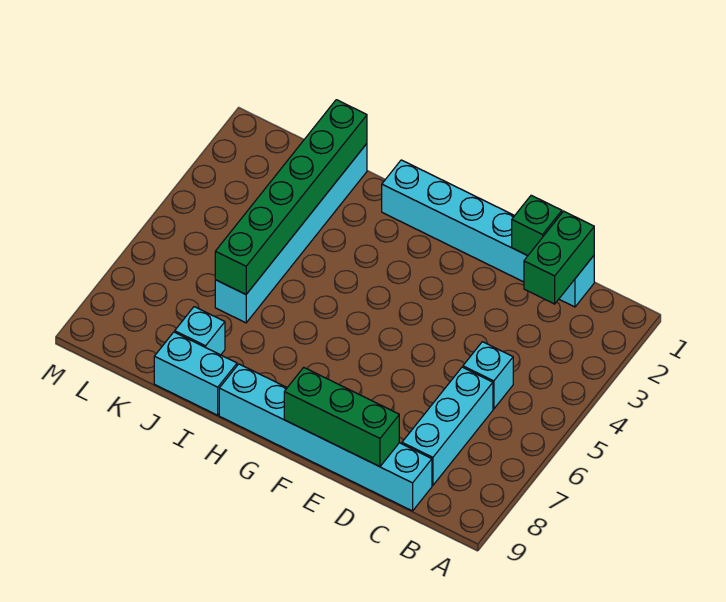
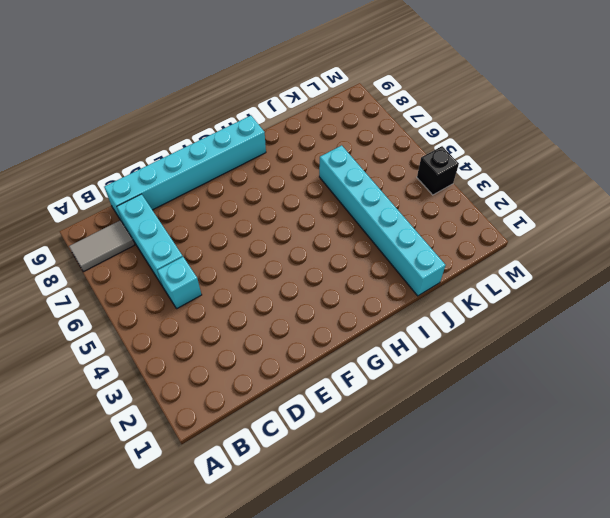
grey tile A8:B8 level 1 -> none
black brick M4 level 1 -> none
none -> cyan brick C1:H1 level 1
none -> cyan brick I9:J9 level 1

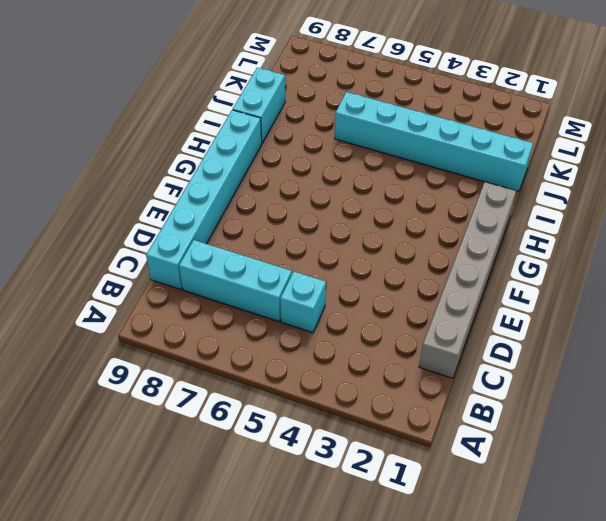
grey brick C1:H1 level 1 -> cyan brick C1:H1 level 1
none -> cyan brick J8 level 1
none -> green brick C1:C2 level 2

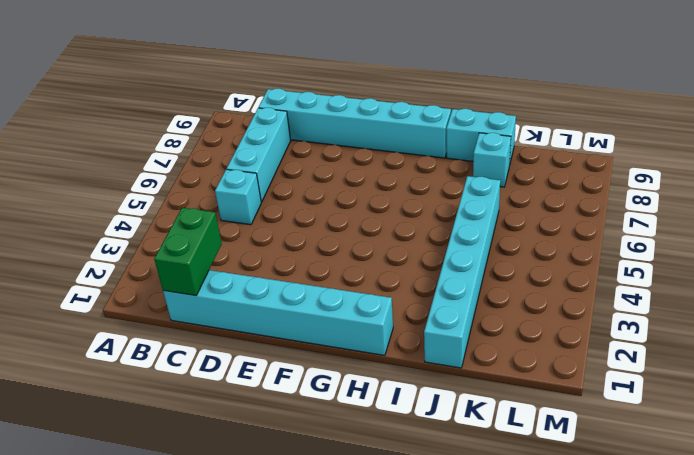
none -> green brick D1 level 2
none -> green brick D9:F9 level 2

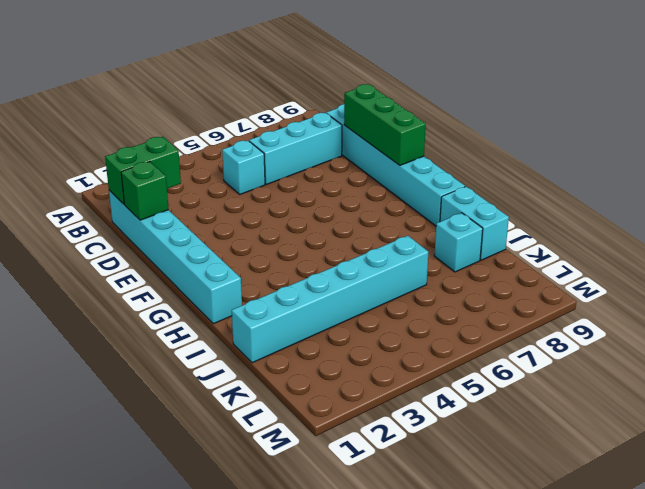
none -> green brick J1:J6 level 2

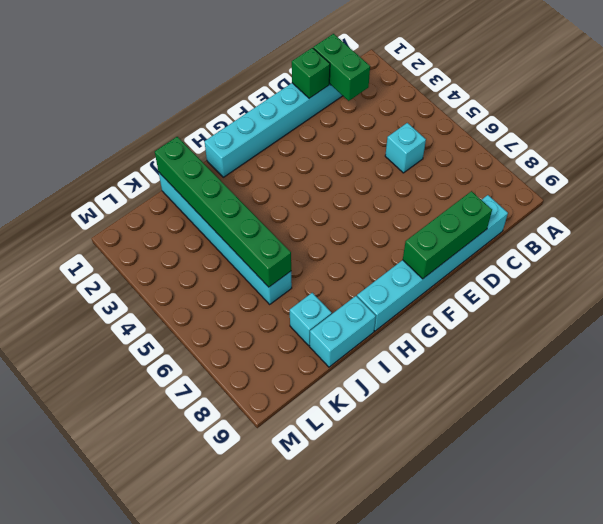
none -> cyan brick C6:C8 level 1

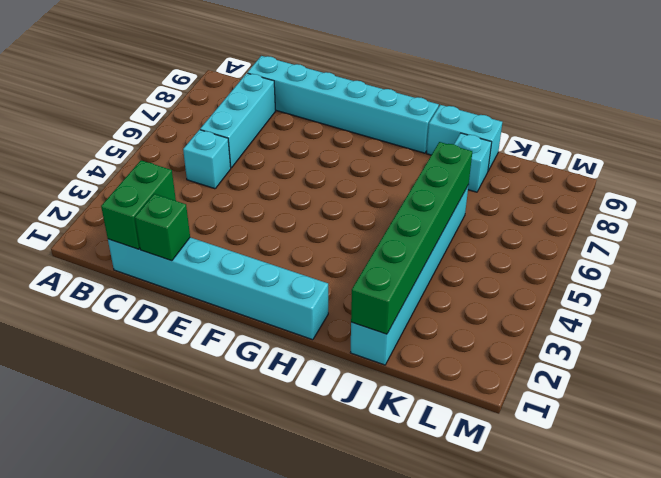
none -> green brick D9:F9 level 2

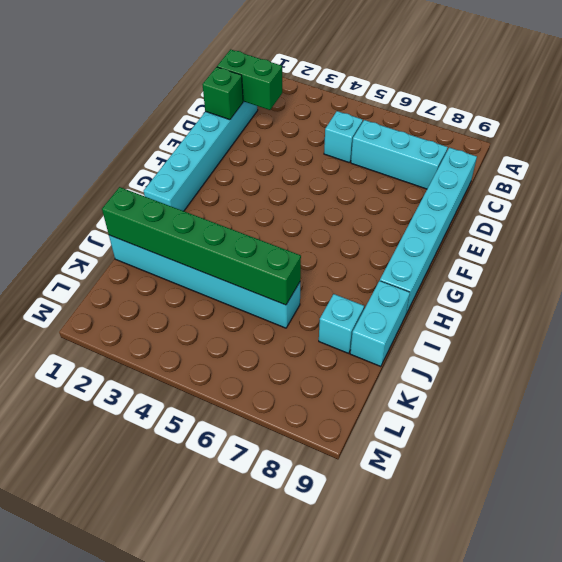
none -> green brick D9:F9 level 2

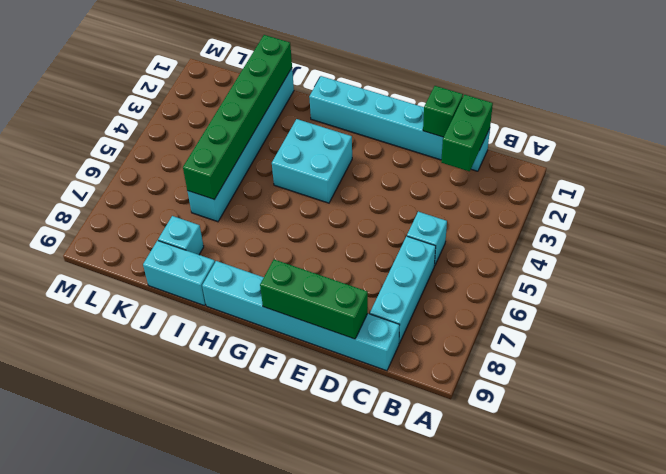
cyan brick G3:H4 level 1 -> none

